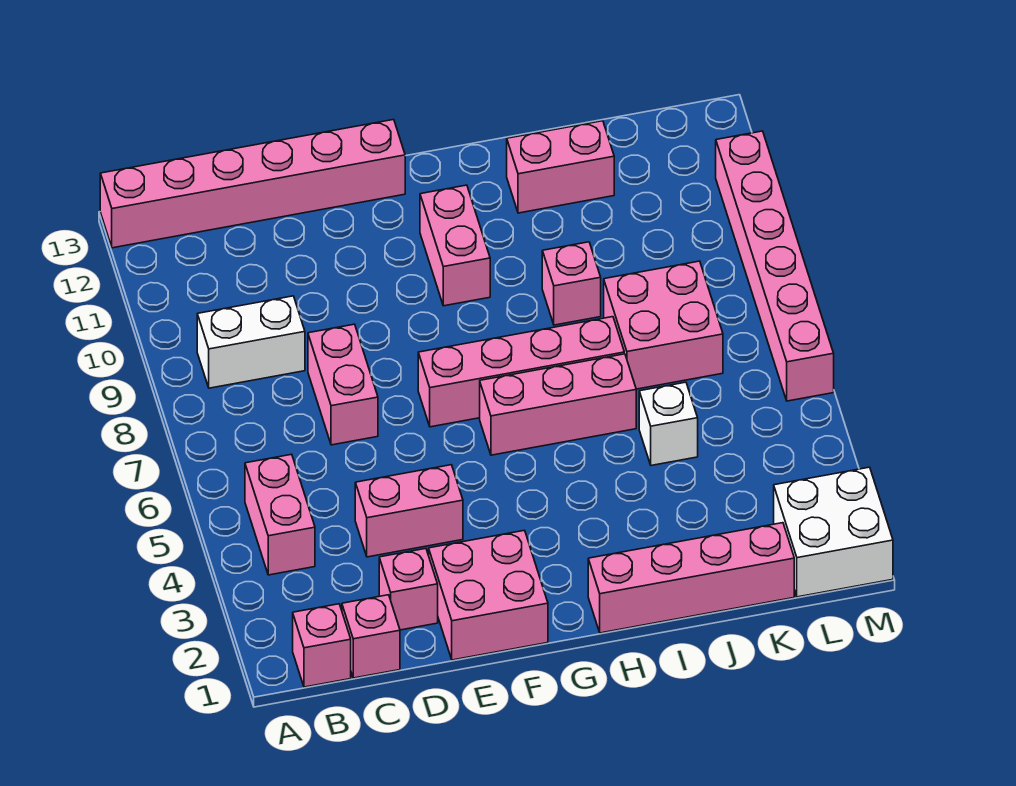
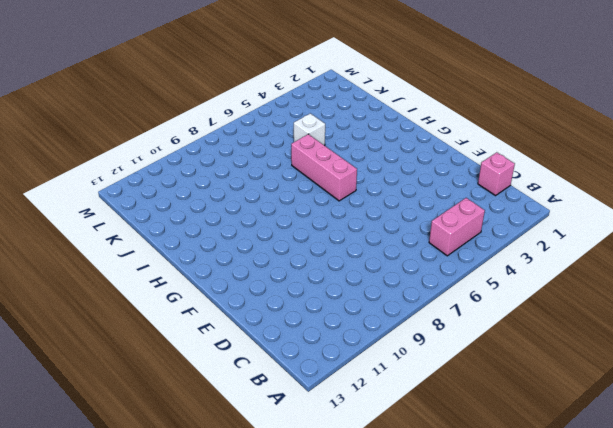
none -> pink brick A13:F13 level 1
none -> pink brick B1 level 1
none -> white brick B9:C9 level 1

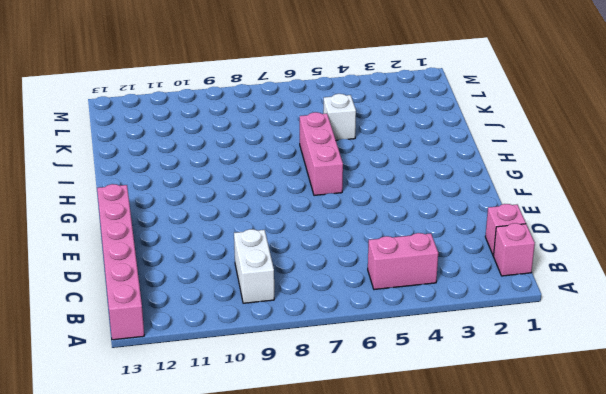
none -> pink brick D2 level 1
none -> pink brick D4:E4 level 1
none -> pink brick D7:D8 level 1

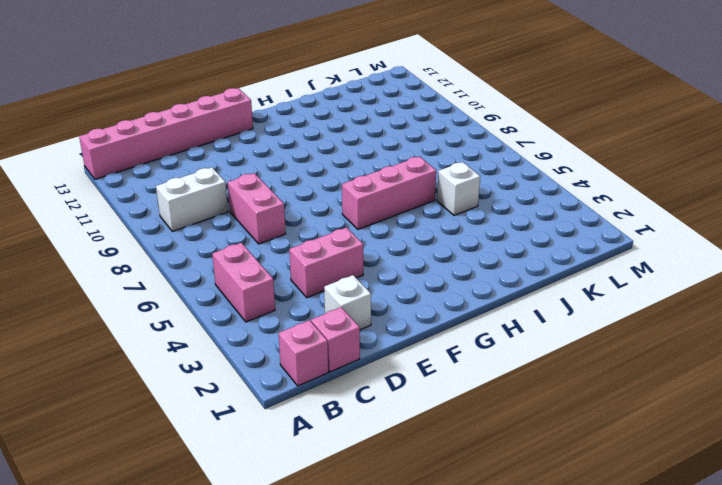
white brick D2 level 1 -> pink brick D2 level 1
none -> pink brick E1:F2 level 1
none -> pink brick F7:I7 level 1
none -> pink brick G10:G11 level 1

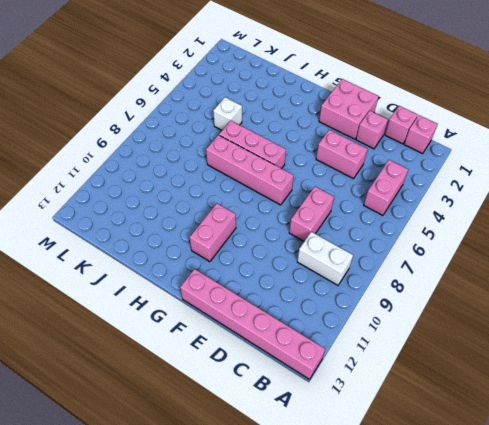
none -> pink brick H1:K1 level 1
none -> pink brick I9 level 1
none -> pink brick I12:J12 level 1

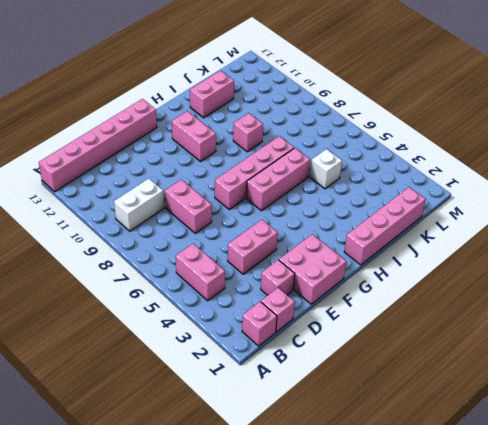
none -> pink brick J7:K8 level 1
none -> white brick L1:M2 level 1
none -> pink brick M6:M11 level 1

